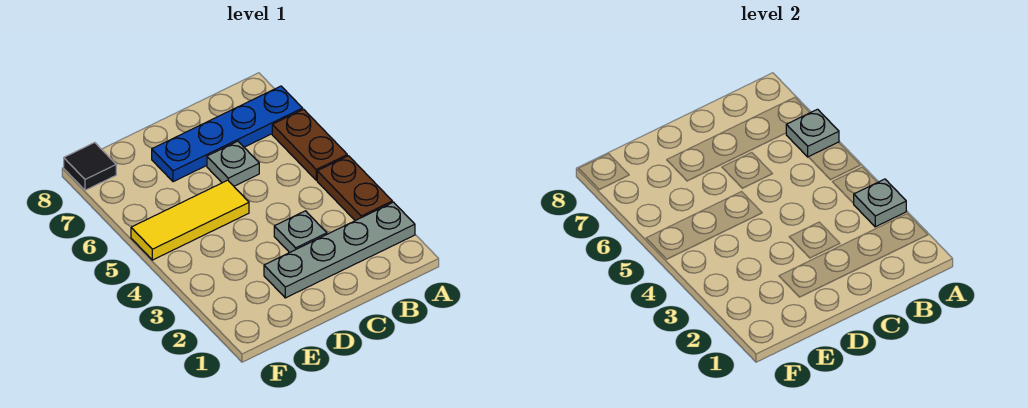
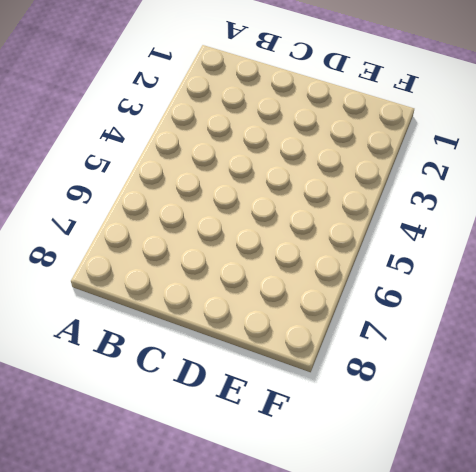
none -> grey plate A2:D2 level 1
none -> brown plate A3:A4 level 1

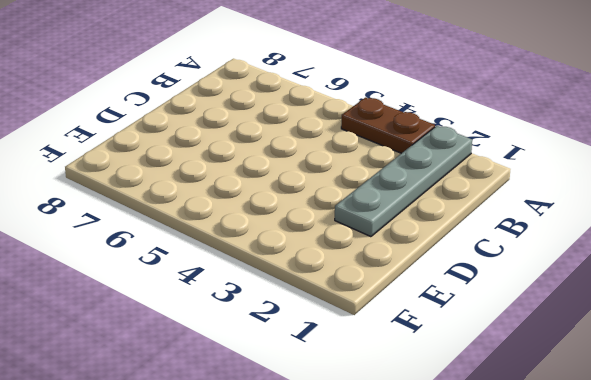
none -> brown plate A5:A6 level 1
none -> blue plate A7:D7 level 1

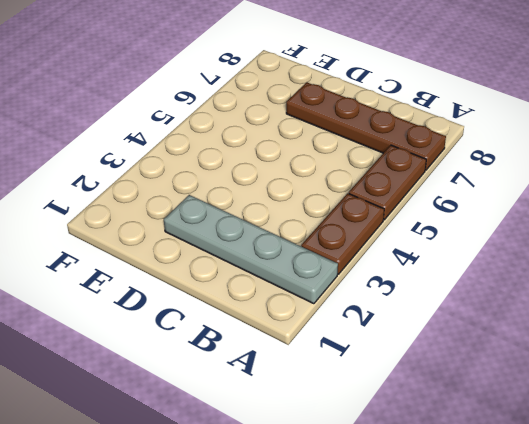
brown plate A7:D7 level 1 -> blue plate A7:D7 level 1
none -> grey plate C3 level 1
none -> grey plate C6 level 1

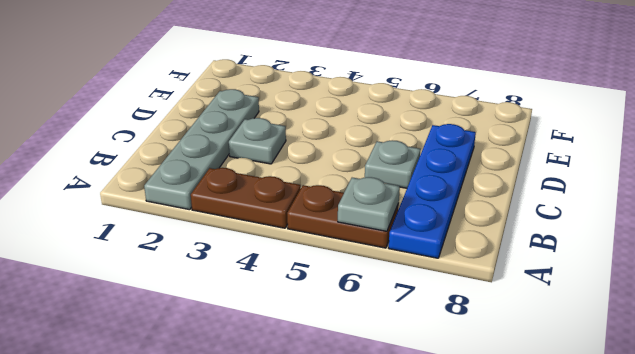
none -> yellow tile D5:F5 level 1
none -> black tile F8 level 1

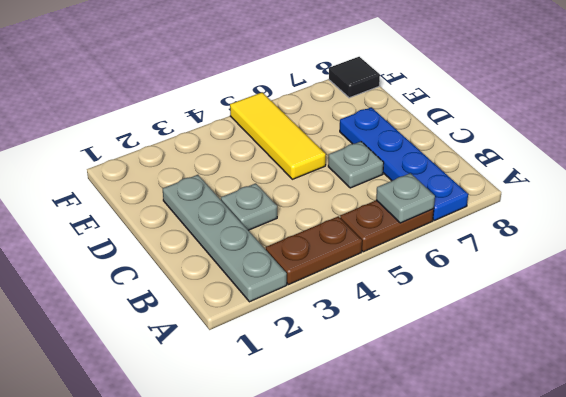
none -> grey plate A3 level 2

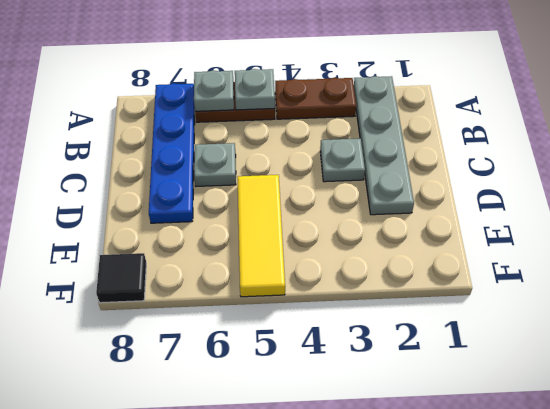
grey plate A5 level 2 -> grey plate A3 level 2

